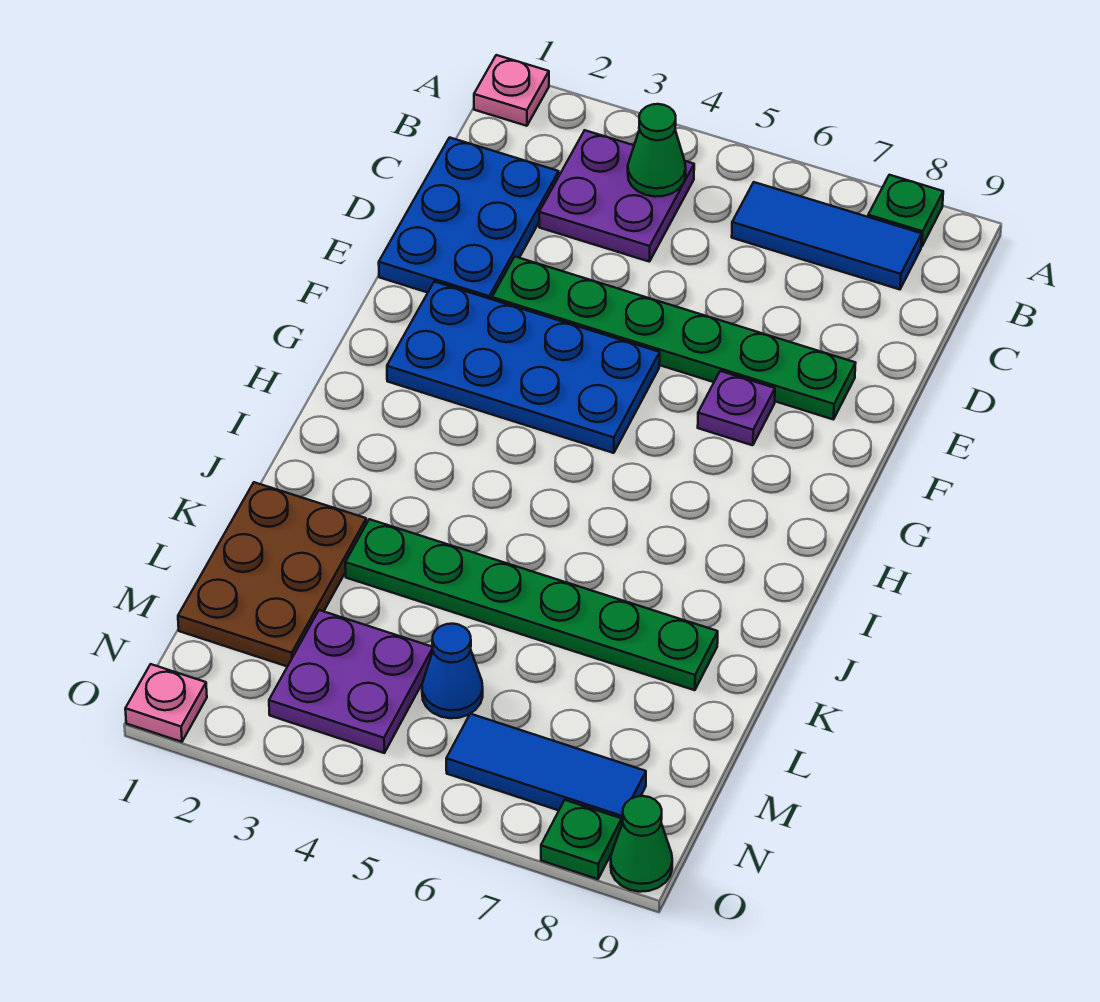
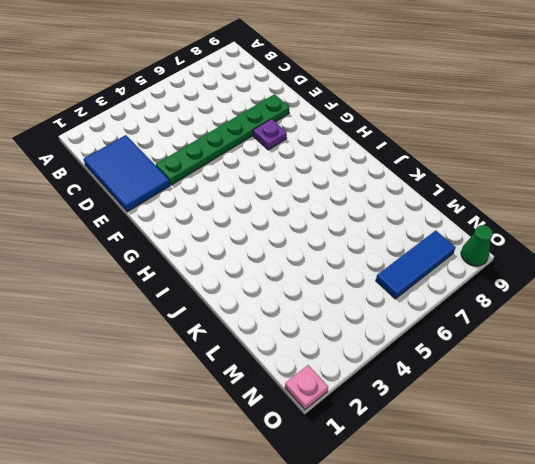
blue tile C1:E2 level 1 -> blue plate C1:E2 level 1
none -> pink plate A1 level 1
none -> green plate A8 level 1
none -> purple plate B3:C4 level 1

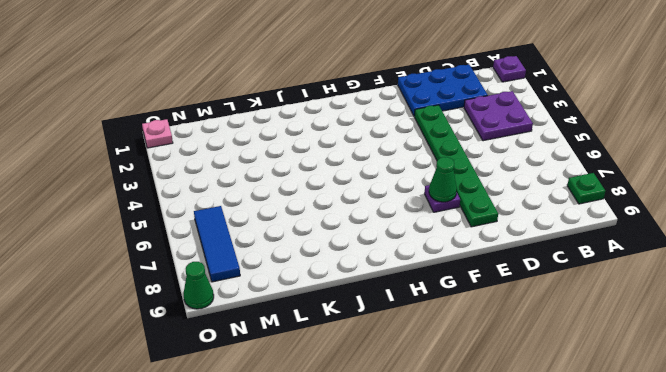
purple plate A1 level 1 -> pink plate A1 level 1
green cone F7 level 2 -> green cone B4 level 2
none -> blue tile B6:B8 level 1
none -> blue plate F2:G5 level 1
none -> brown plate K1:M2 level 1

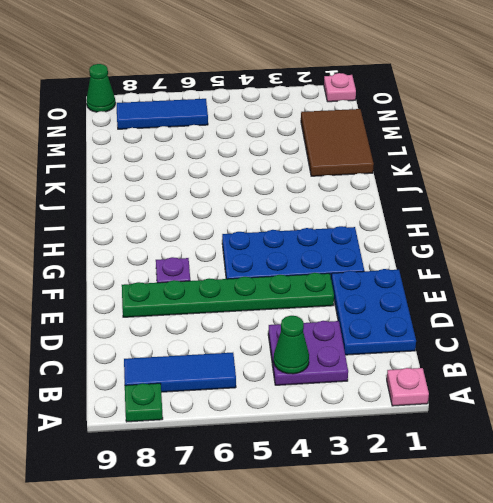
brown tile K1:M2 level 1 -> brown plate K1:M2 level 1
none -> green plate K3:K8 level 1
none -> purple plate M3:N4 level 1
none -> blue cone M5 level 1

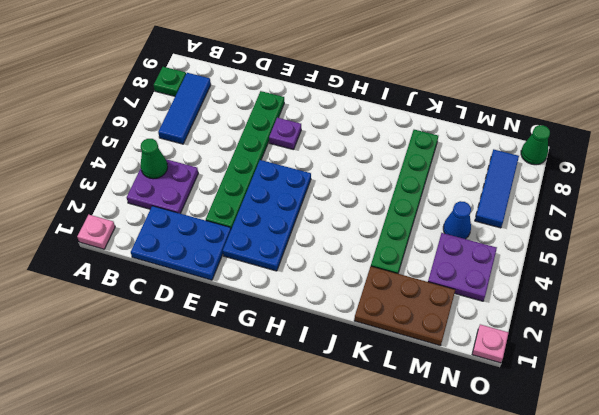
none -> green plate O8 level 1

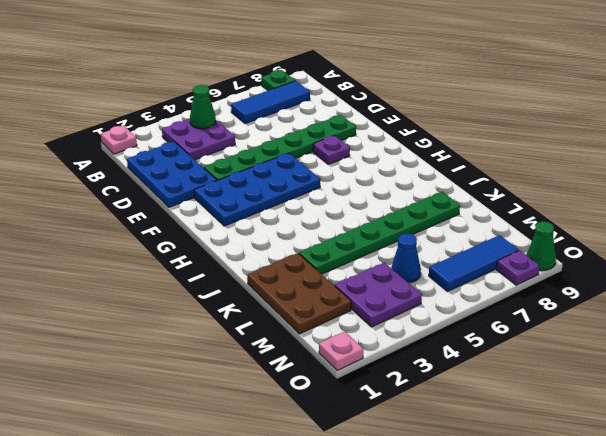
purple plate O8 level 1 -> green plate O8 level 1

